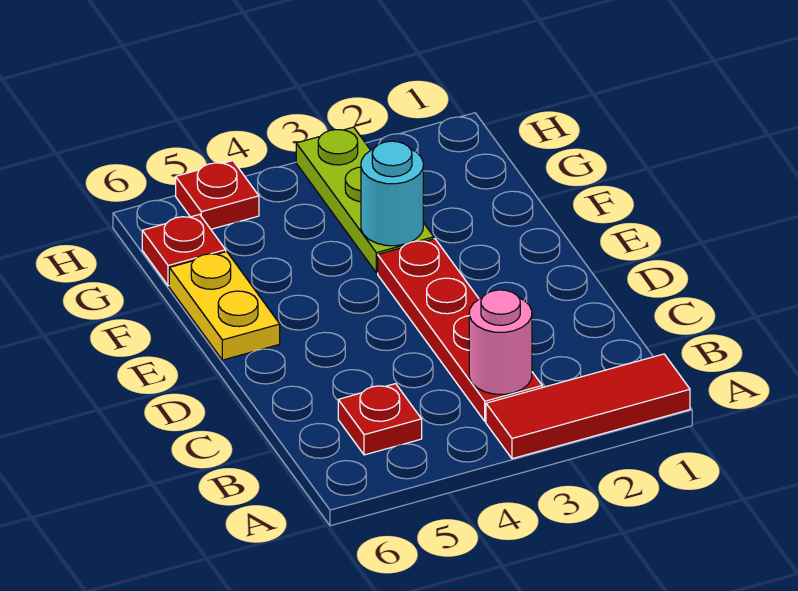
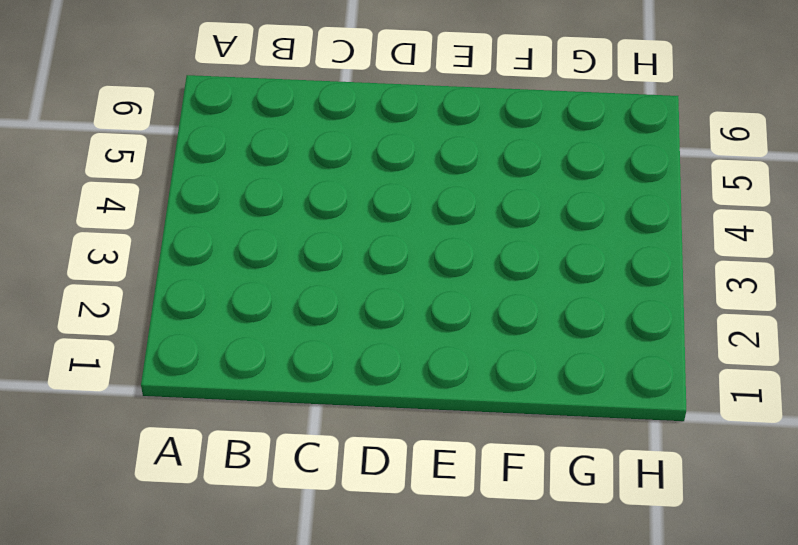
none -> red tile A1:A3 level 1
none -> red plate B3:E3 level 1

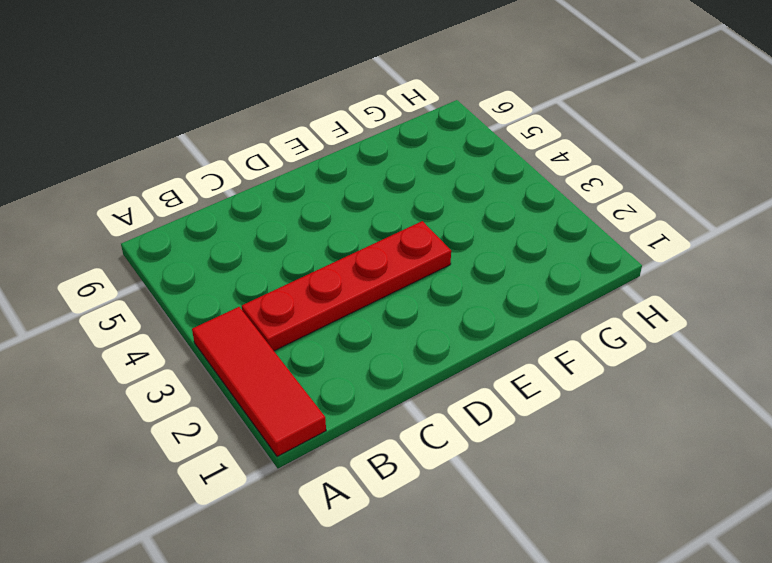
none -> red plate B5 level 1
none -> yellow plate E6:F6 level 1

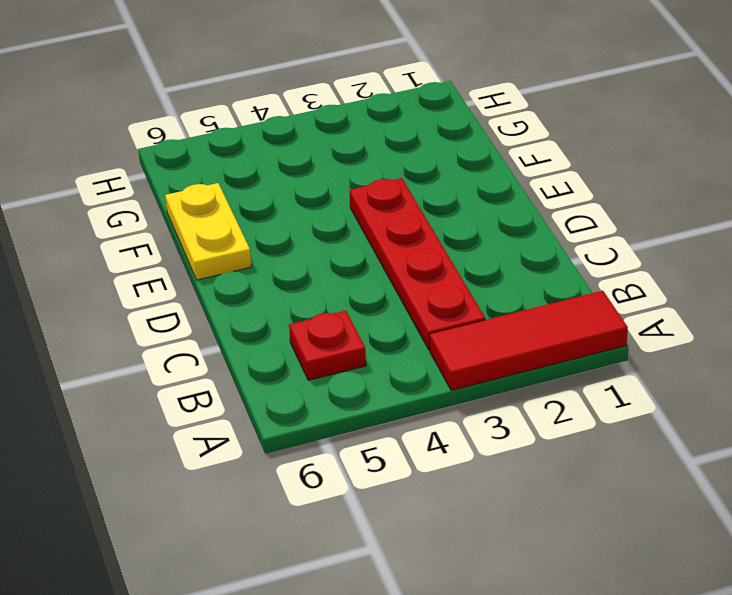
none -> lime plate F3:H3 level 1
none -> red plate G6 level 1

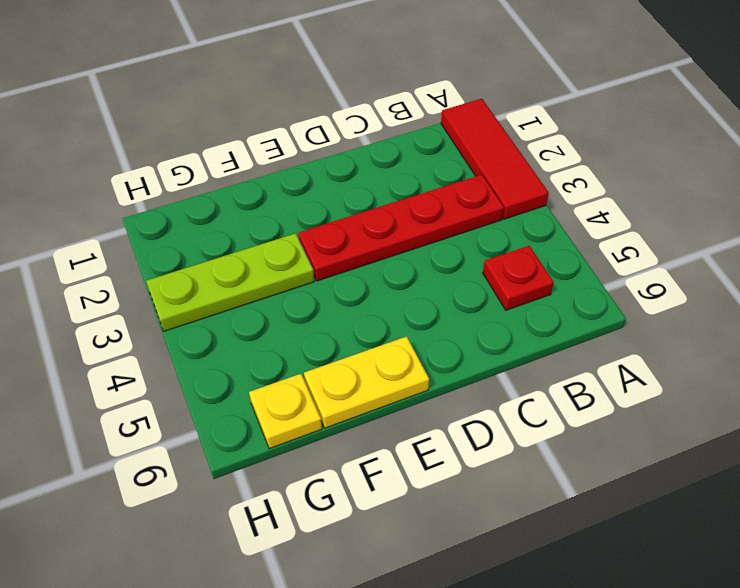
yellow plate G6 level 1 -> red plate G6 level 1
none -> red plate H5 level 1
none -> pink round brick B3 level 2

